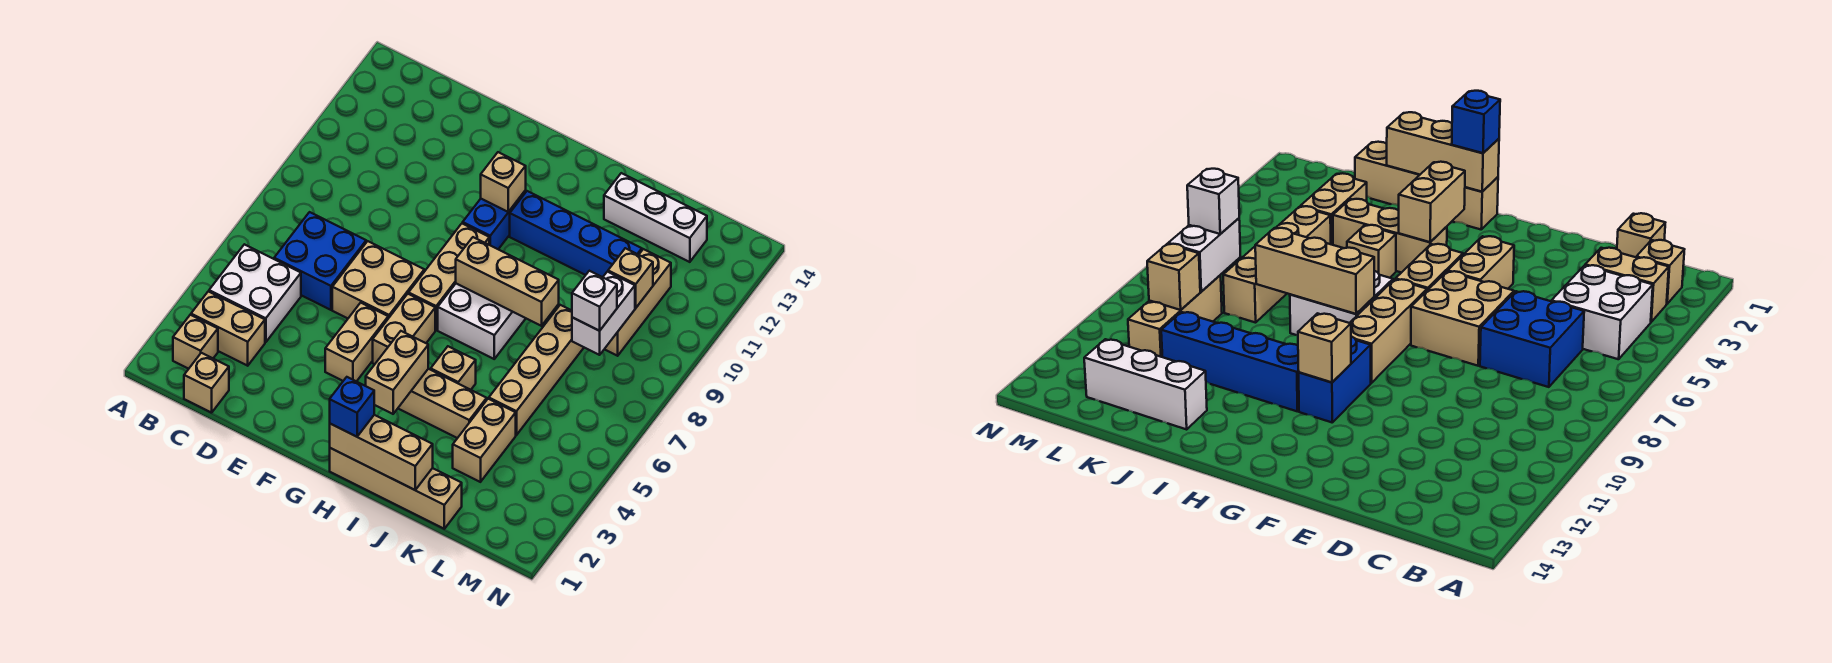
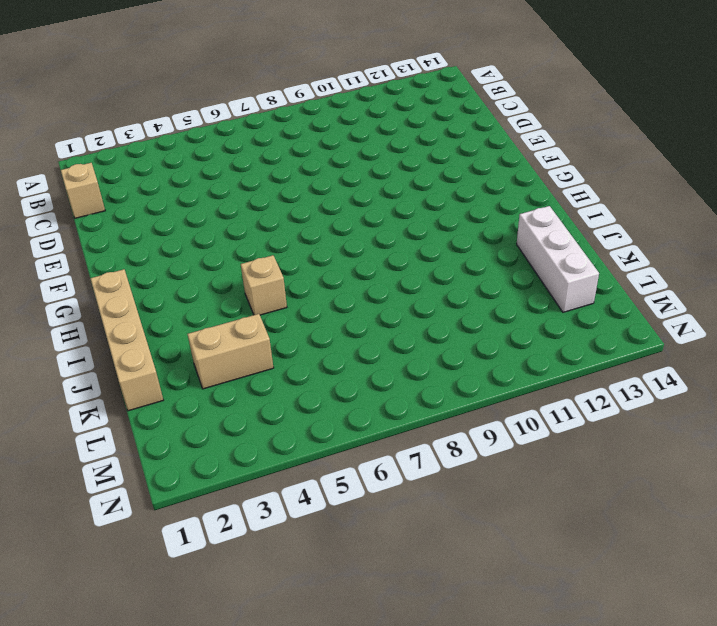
none -> tan brick B2 level 1
none -> tan brick B3:C3 level 1
none -> white brick B4:C5 level 1

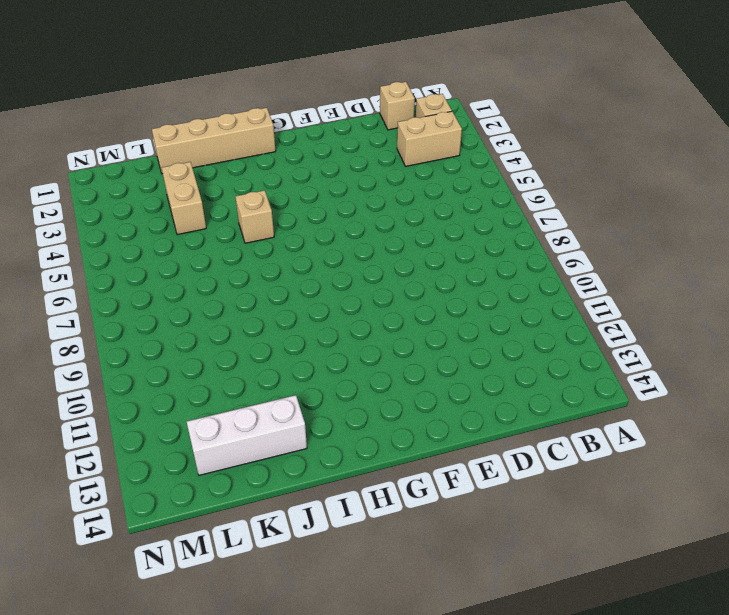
none -> white brick B4:C5 level 1
none -> blue brick C6:D7 level 1
none -> tan brick E6:F7 level 1

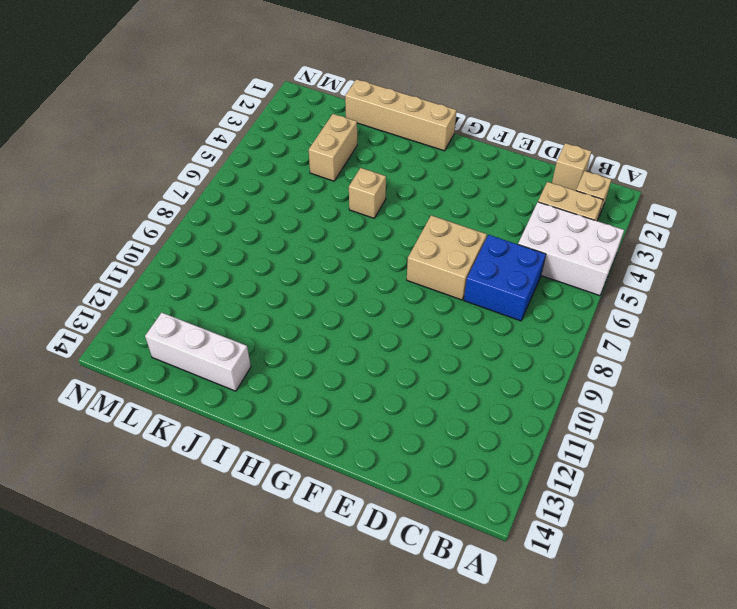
white brick A4:C5 level 1 -> white brick B4:C5 level 1
none -> tan brick F4:F5 level 1
none -> tan brick G5:G6 level 1
none -> tan brick G7:G9 level 1

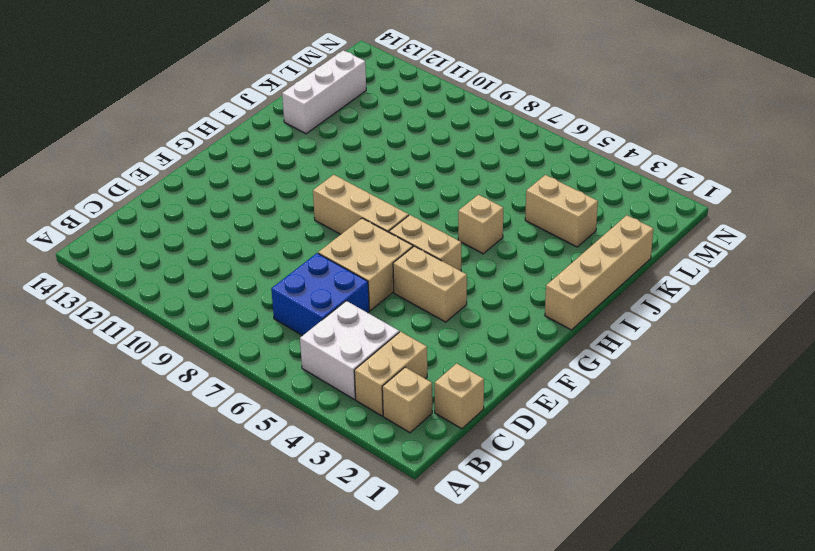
none -> blue brick G10:G11 level 1
none -> tan brick H4:J4 level 1
none -> white brick H7:I8 level 1

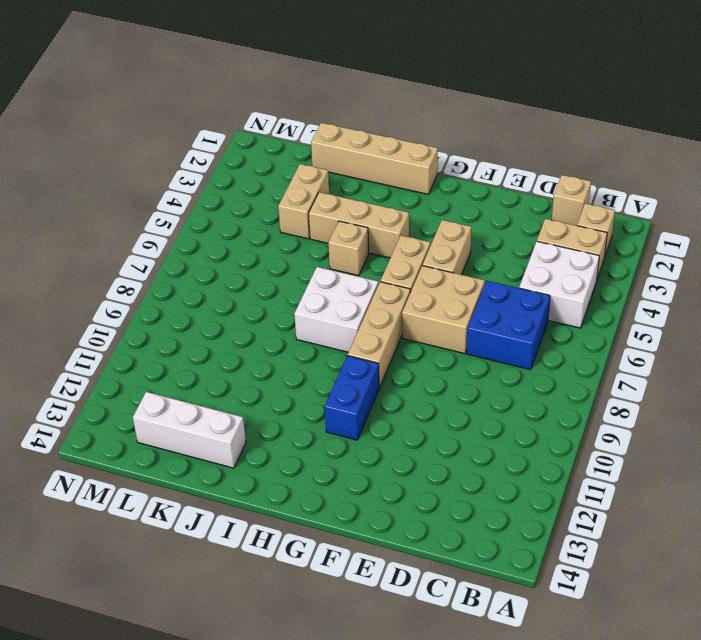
none -> blue brick H11:K11 level 1
none -> tan brick K5:K8 level 1
none -> tan brick L9:L11 level 1

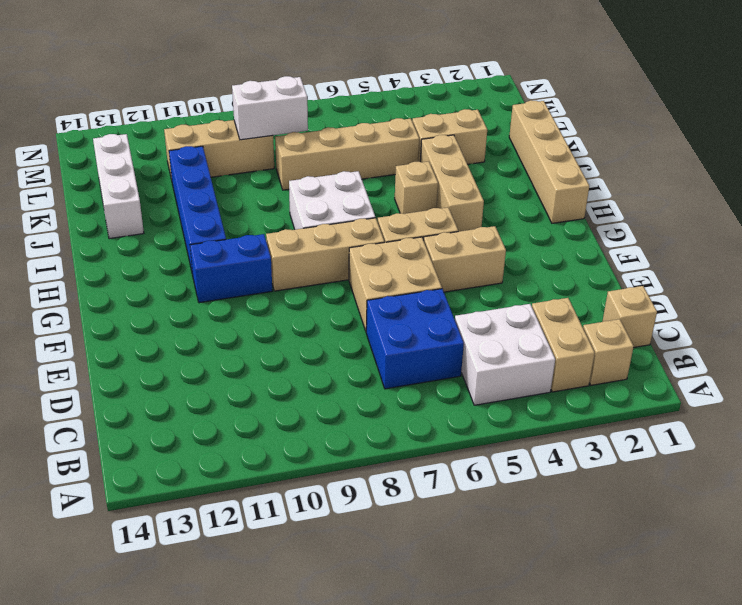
none -> tan brick G11 level 2
none -> tan brick H1:J1 level 2
none -> tan brick H3:H4 level 2

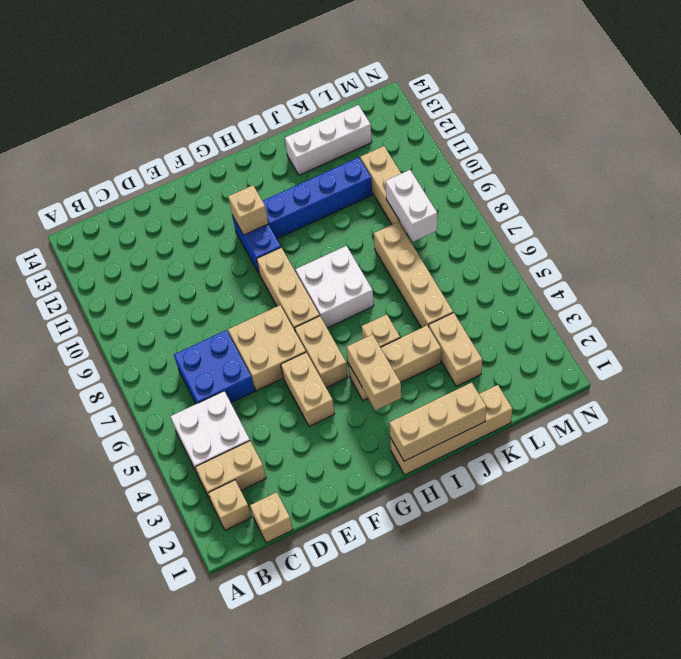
none -> tan brick H8:J8 level 2
none -> tan brick L10 level 2
none -> blue brick H1 level 3

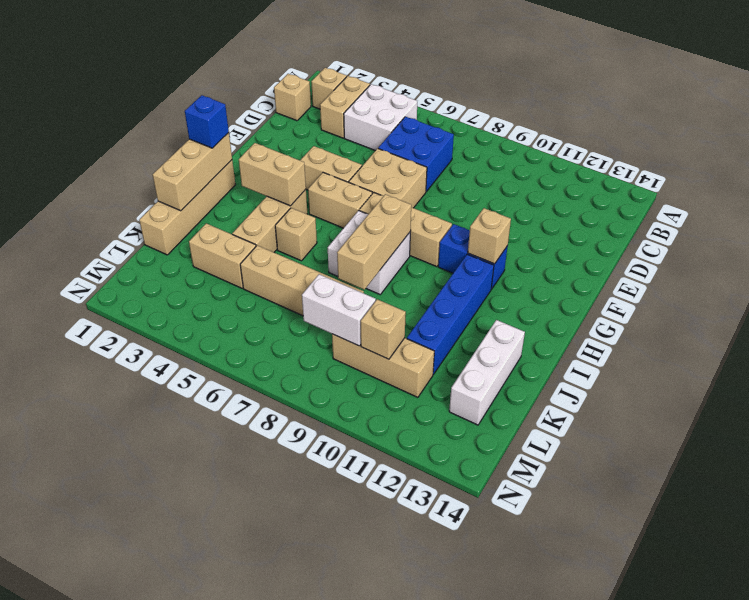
none -> white brick L8 level 3

